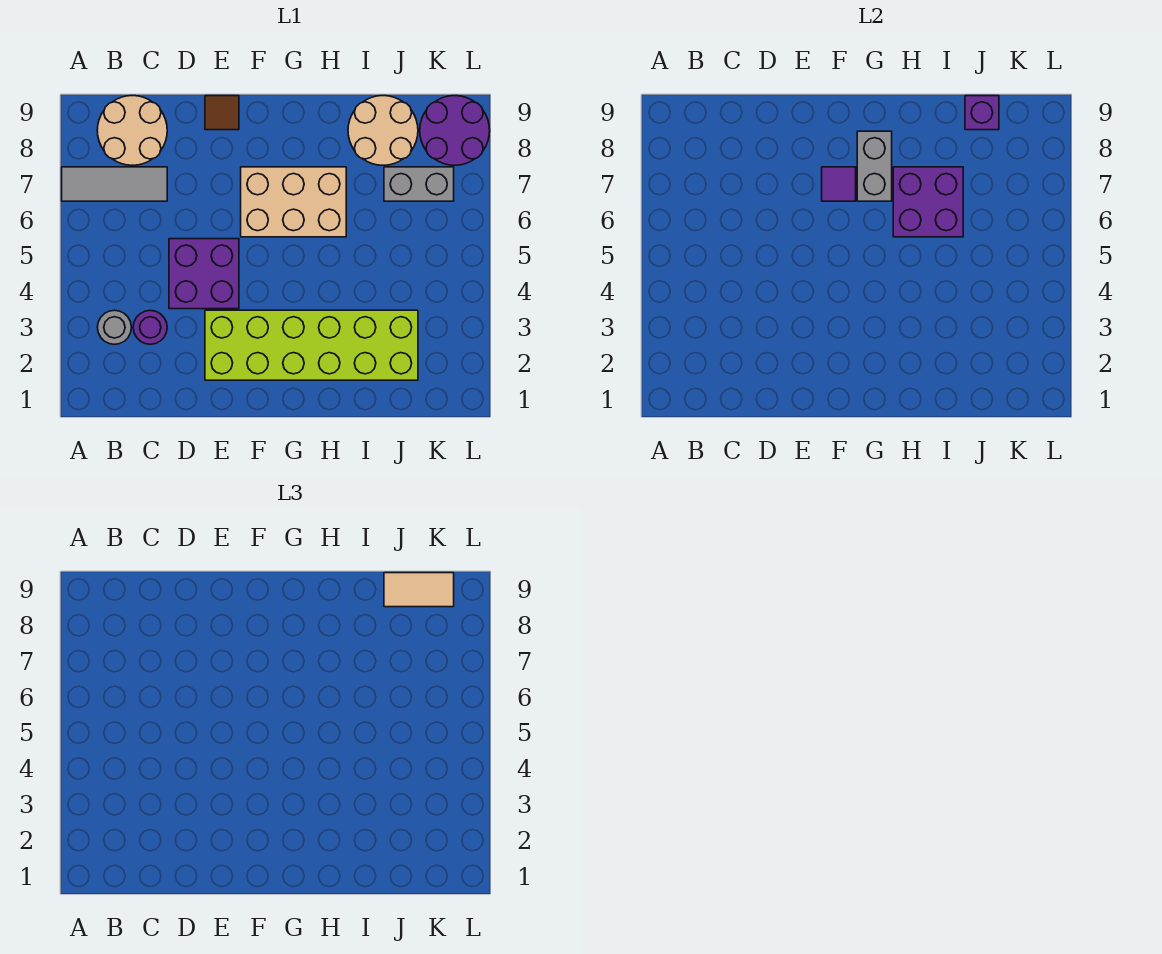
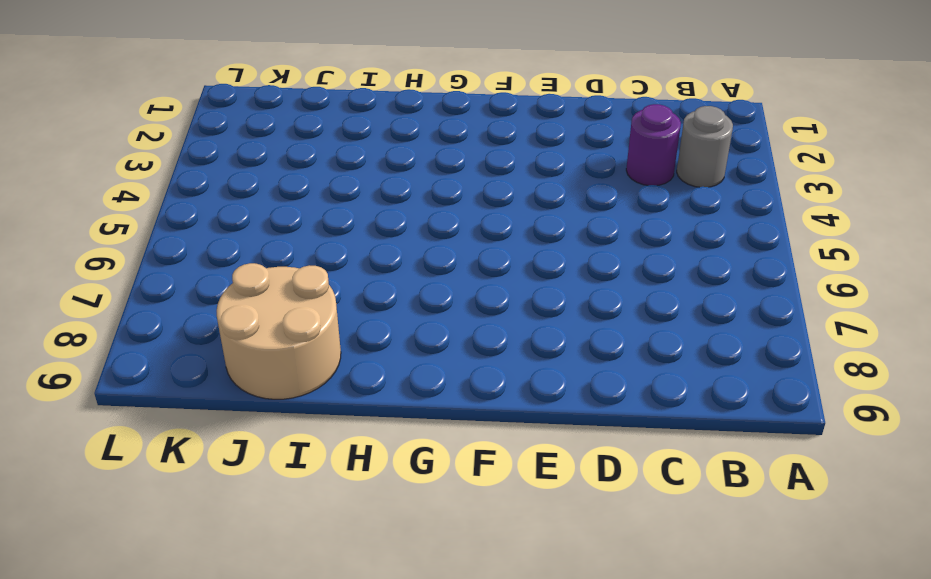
none -> grey tile A7:C7 level 1
none -> tan round brick B8:C9 level 1
none -> purple brick D4:E5 level 1

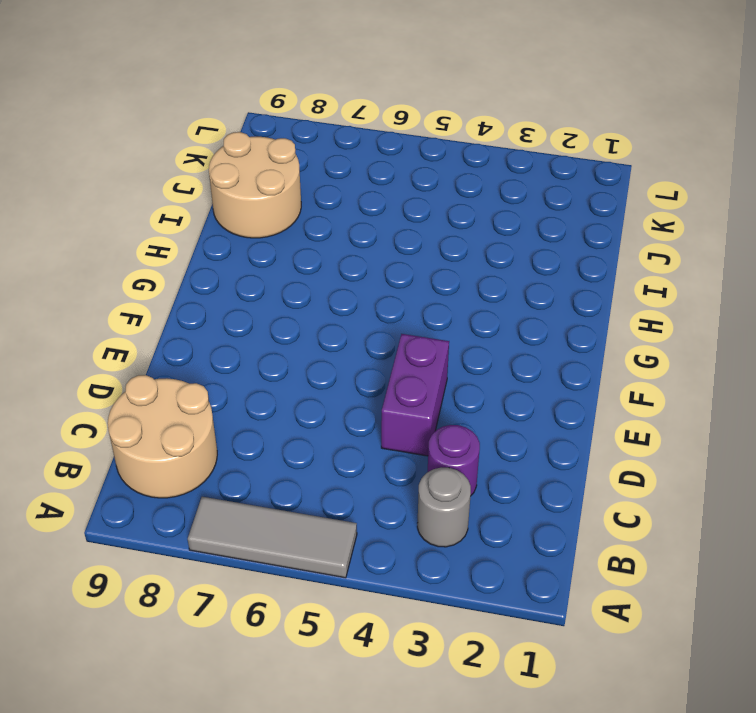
grey tile A5:A7 level 1 -> grey tile A7:C7 level 1
purple brick D4:E4 level 1 -> purple brick D4:E5 level 1
none -> lime brick E2:J3 level 1
none -> brown tile E9 level 1
none -> tan brick F6:H7 level 1

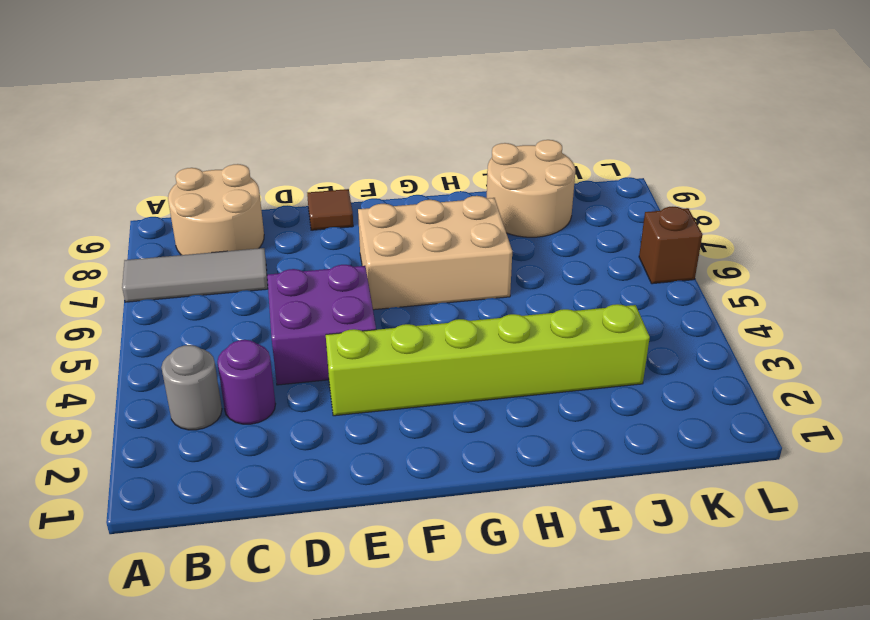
lime brick E3:J3 level 1 -> lime brick E2:J3 level 1
brown brick L6 level 1 -> none
none -> grey brick J7:K7 level 1
none -> purple round brick K8:L9 level 1
none -> purple tile F7 level 2

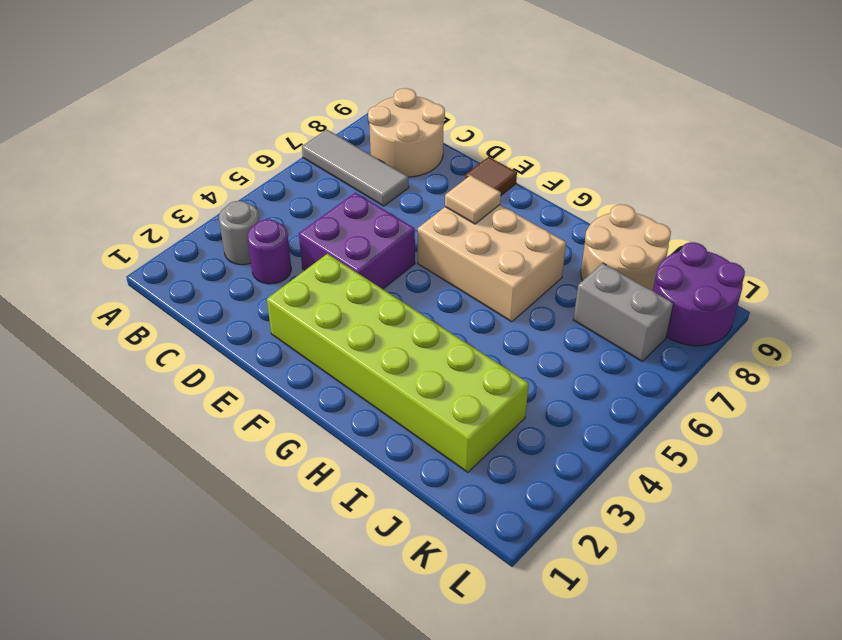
tan tile F7 level 2 -> purple tile F7 level 2
none -> grey brick G7:G8 level 2
none -> purple brick H6:I7 level 2
none -> purple brick J9 level 2

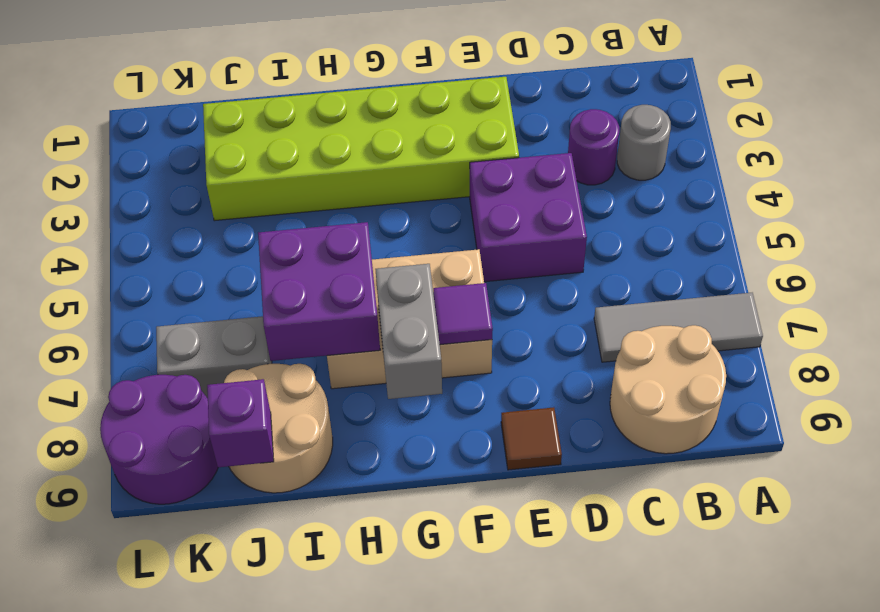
none -> tan tile J9:K9 level 3

